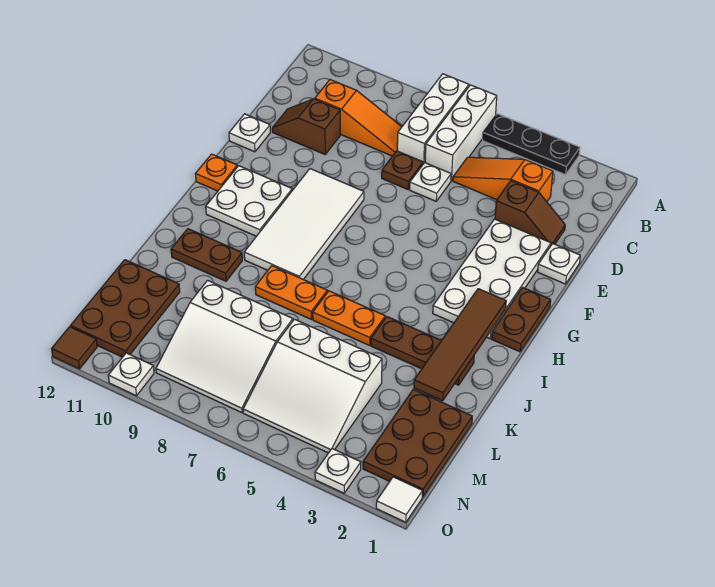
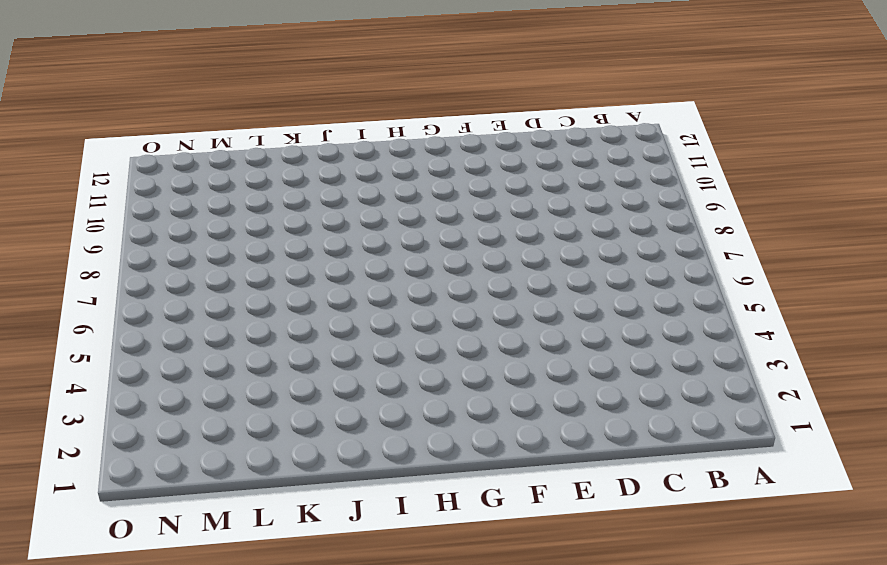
none -> black plate A3:A5 level 1
none -> white brick A6:C6 level 1
none -> white brick A7:C7 level 1

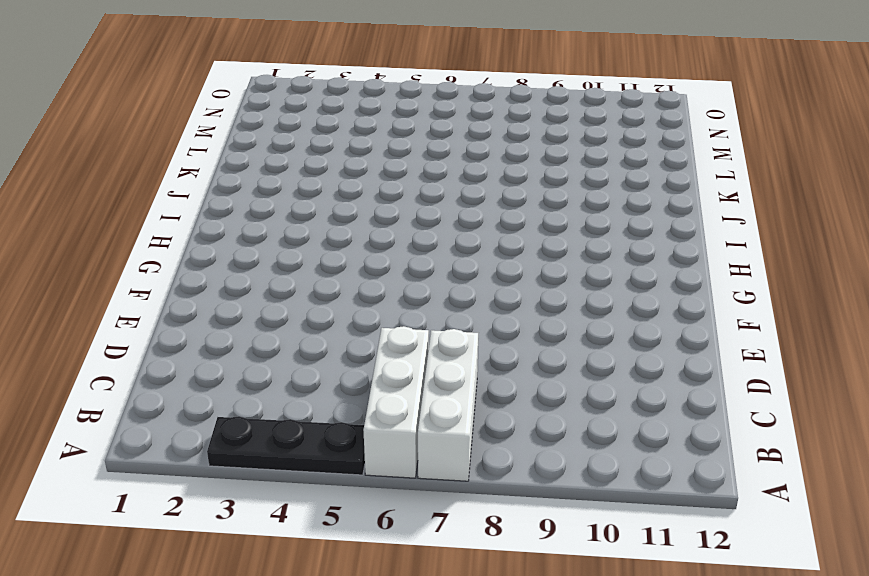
none -> orange slope C3:C5 level 1 top 3
none -> orange slope C8:C10 level 1 top 10
none -> brown slope D2:D3 level 1 top 3

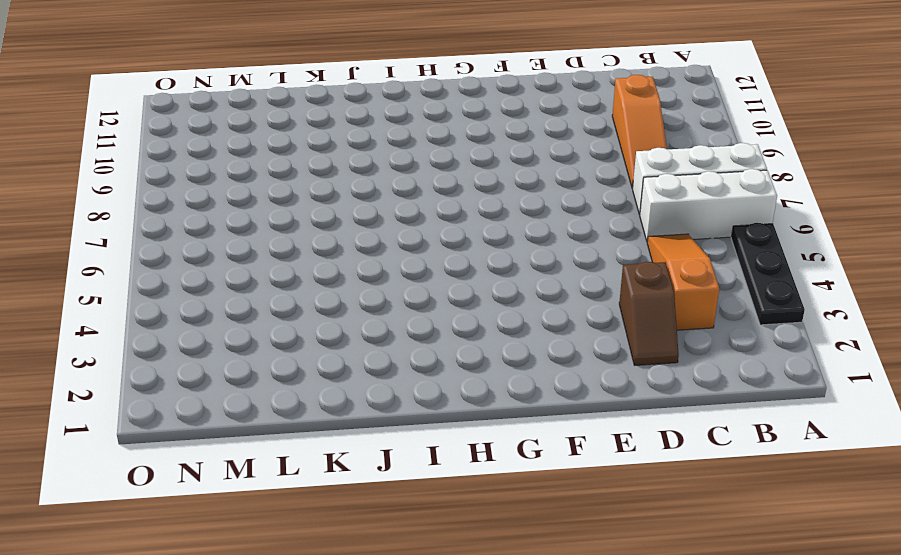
none -> white plate D6 level 1
none -> brown plate D7 level 1
none -> brown slope D10:D11 level 1 top 10

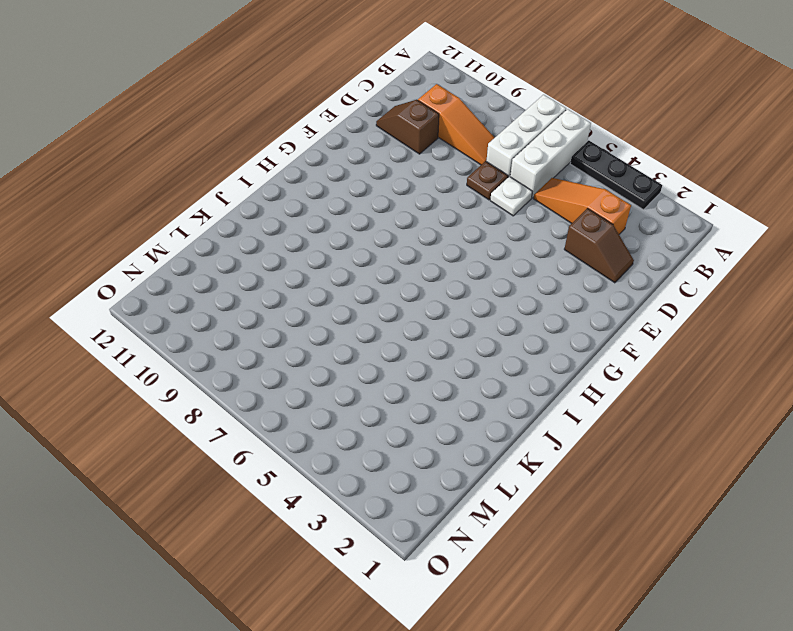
none -> white plate E1 level 1
none -> white plate E2:H3 level 1
none -> white plate E12 level 1

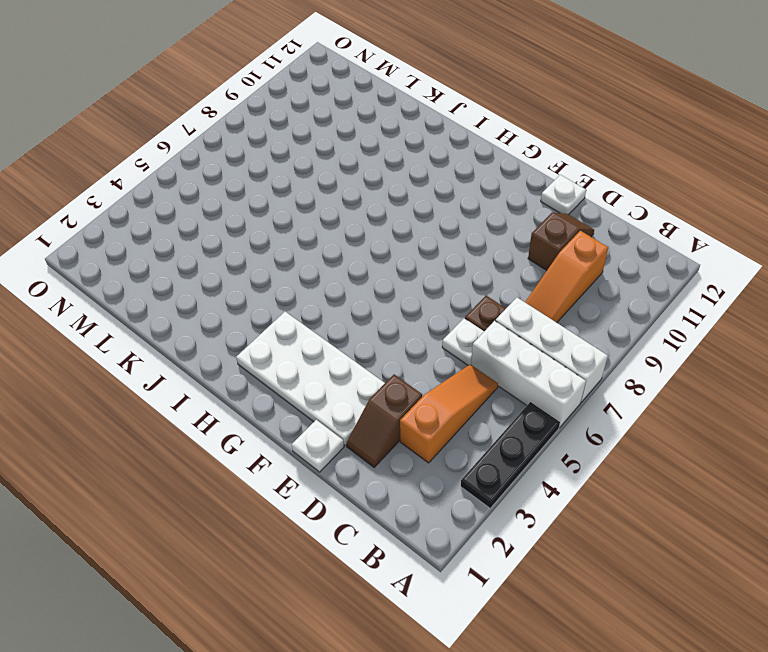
none -> white tile F8:I9 level 1
none -> brown plate G1:H1 level 1
none -> white plate G10:H11 level 1

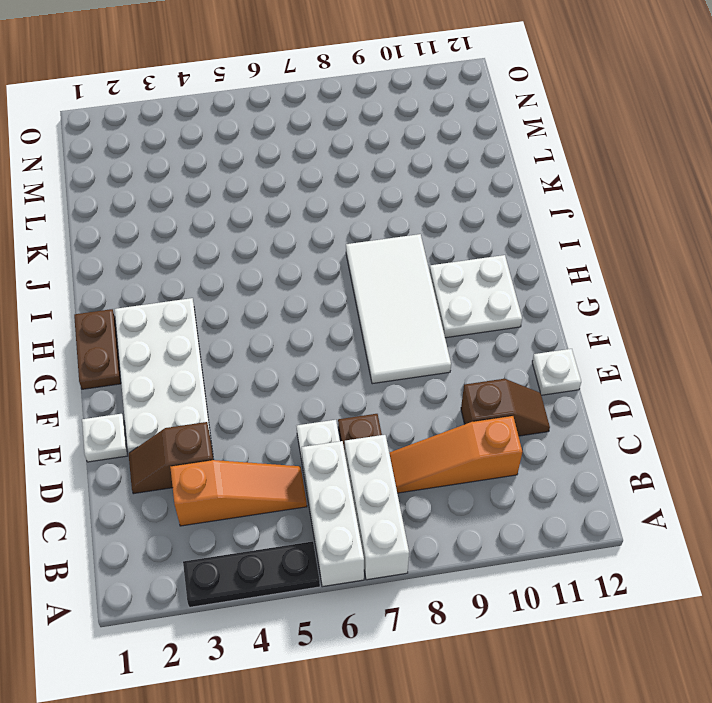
none -> orange plate G12 level 1
none -> brown plate J2:J4 level 1
none -> orange plate J5:J6 level 1

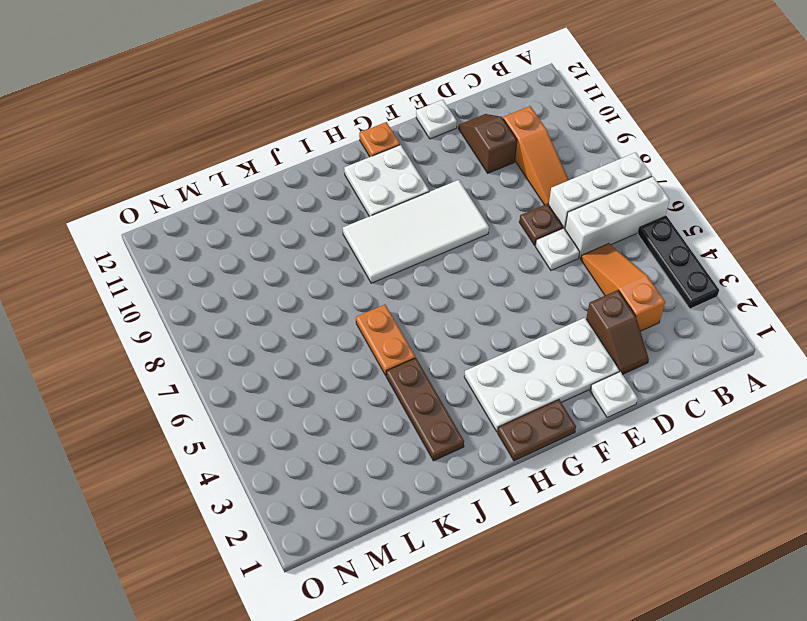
none -> orange plate J7:J8 level 1
none -> brown plate J10:J11 level 1
none -> brown plate L1:N2 level 1

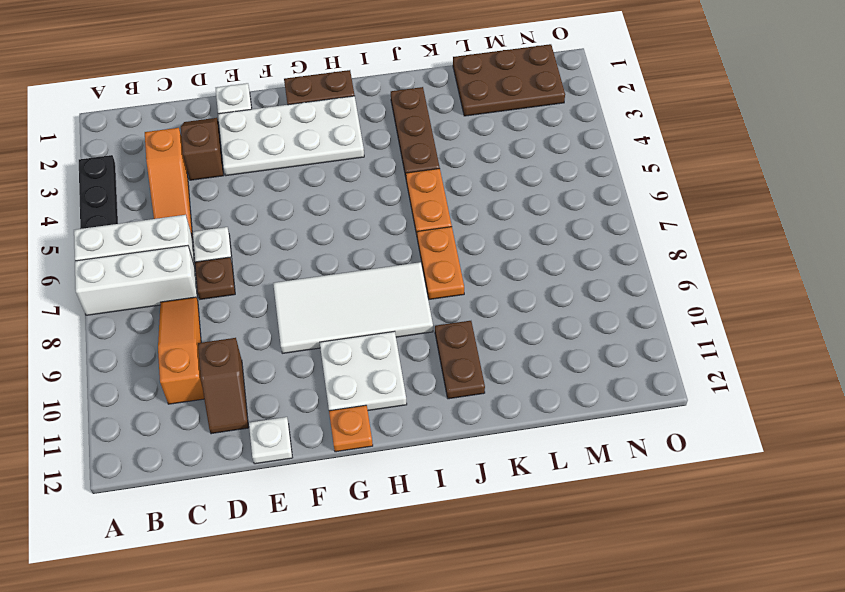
none -> white slope L4:N6 level 1 top L
none -> white slope L7:N9 level 1 top L
none -> brown plate L11:N12 level 1

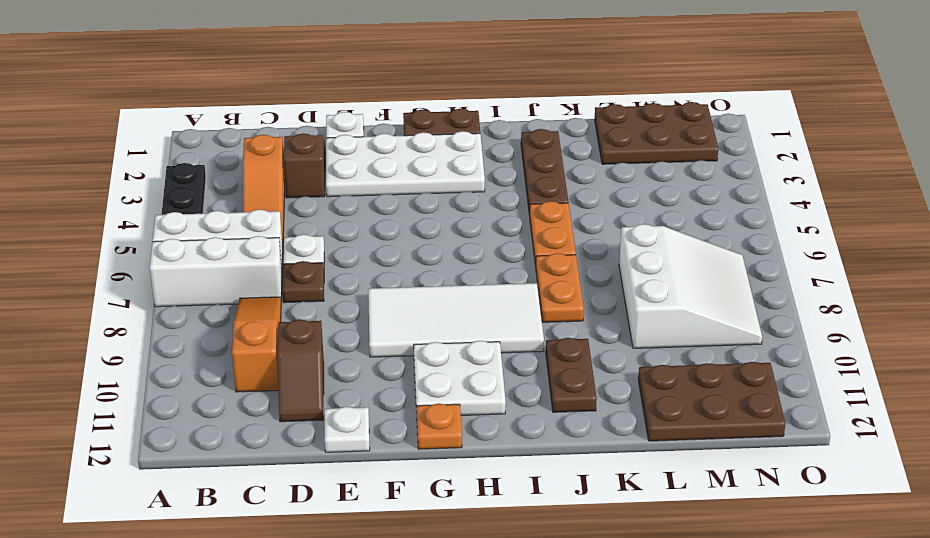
none -> white slope L4:N6 level 1 top L
none -> white tile O1 level 1
none -> white plate O3 level 1

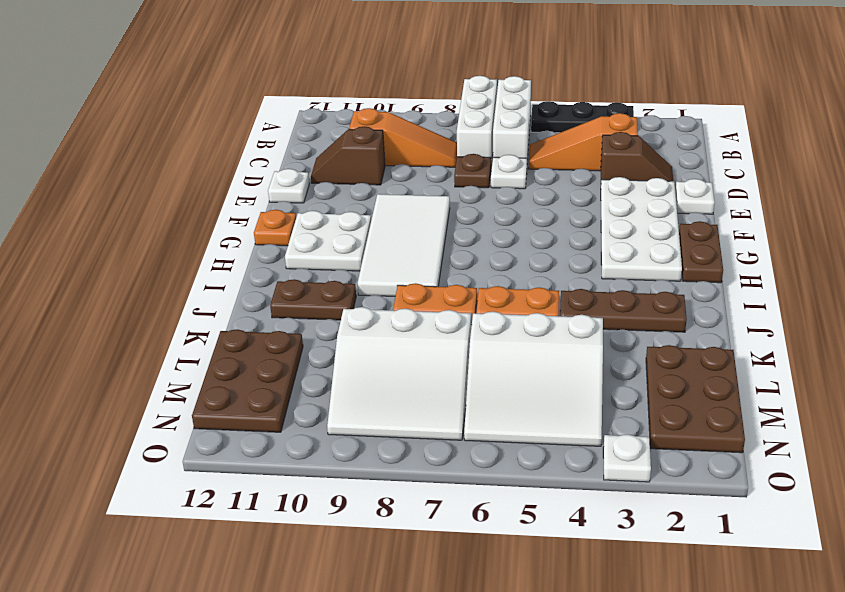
none -> white tile O1 level 1
none -> white plate O10 level 1
none -> brown tile O12 level 1

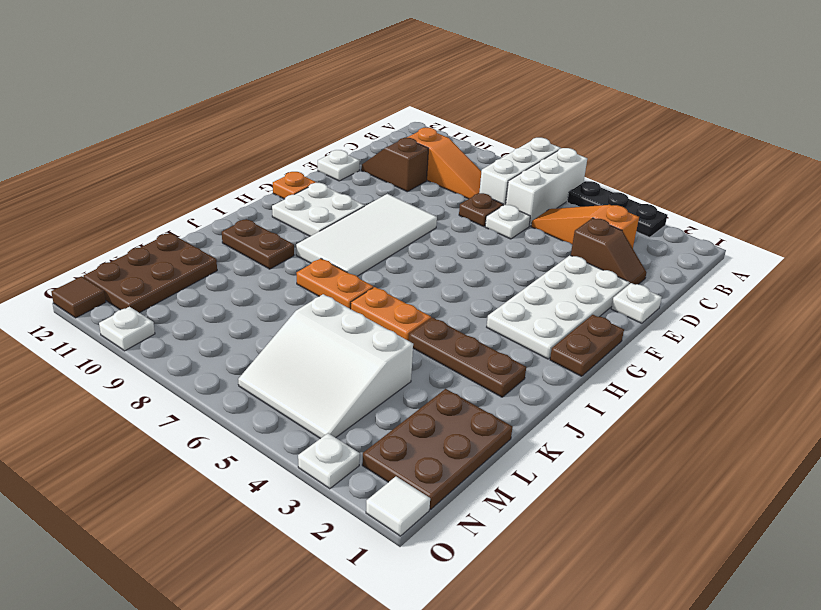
none -> white slope L7:N9 level 1 top L
none -> brown tile H2:K2 level 2

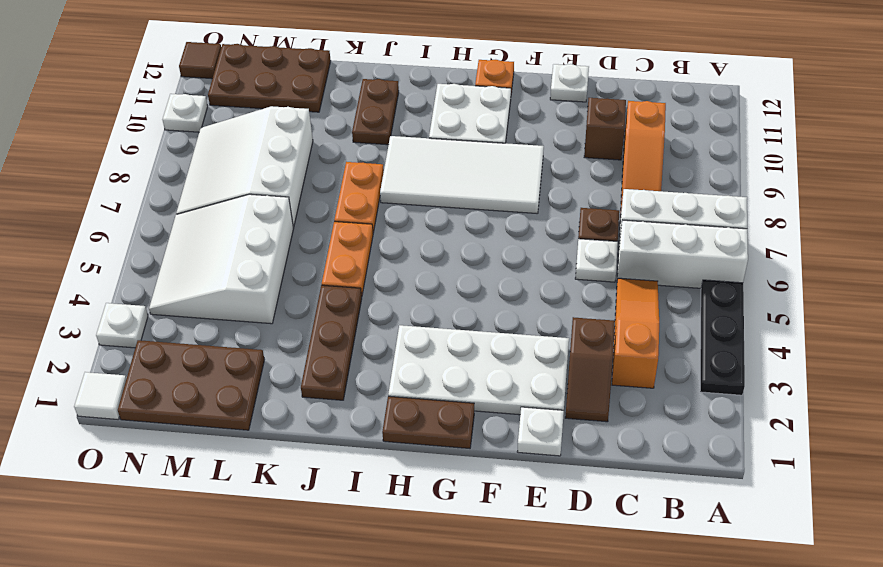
none -> brown tile H2:K2 level 2

